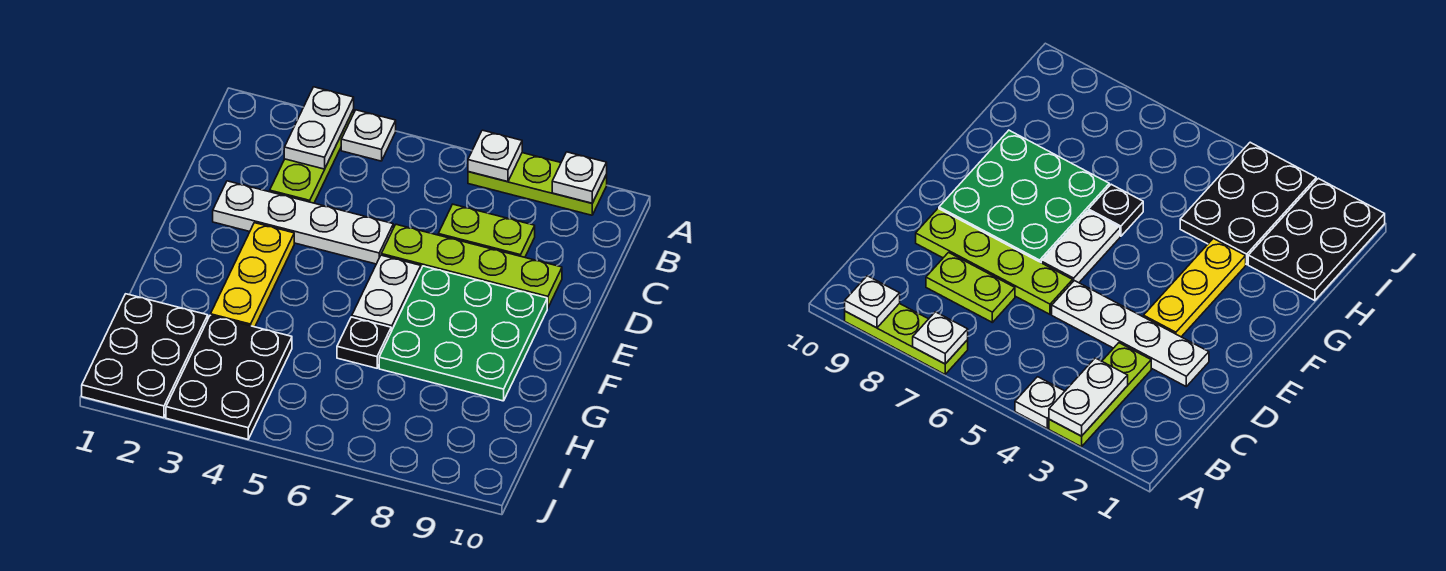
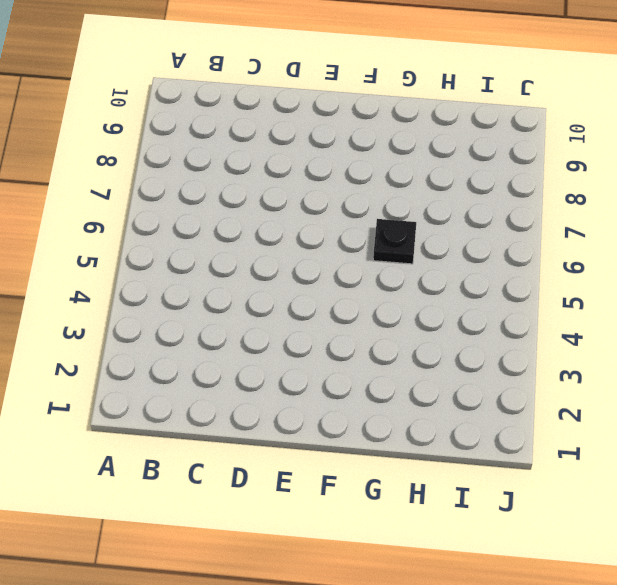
none -> lime plate A3:C3 level 1
none -> white plate A4 level 1
none -> lime plate A7:A9 level 1

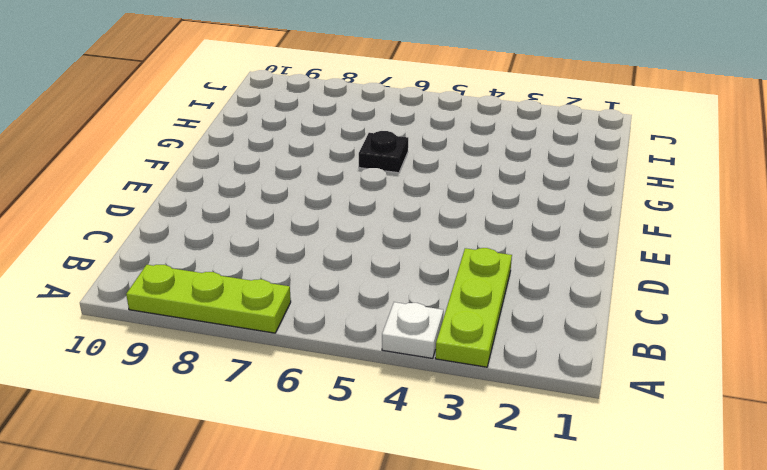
none -> lime plate C7:C8 level 1
none -> white plate D2:D5 level 1
none -> lime plate D6:D9 level 1

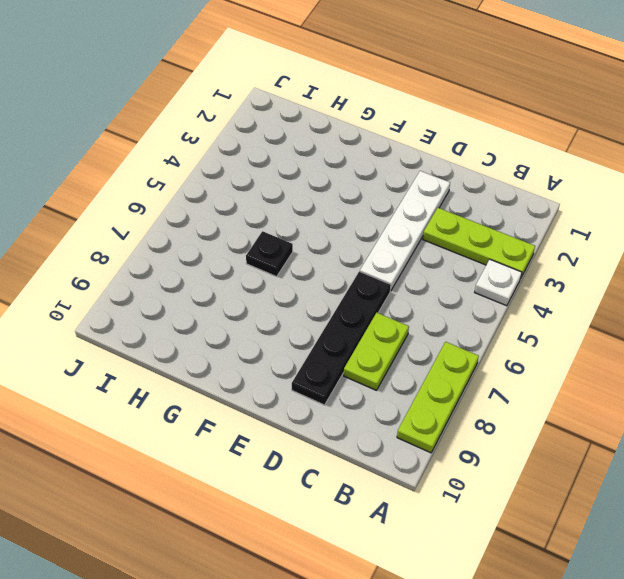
black plate D6:D9 level 1 -> lime plate D6:D9 level 1
none -> yellow plate E3:G3 level 1
none -> white plate E6:F6 level 1
none -> green plate E7:G9 level 1

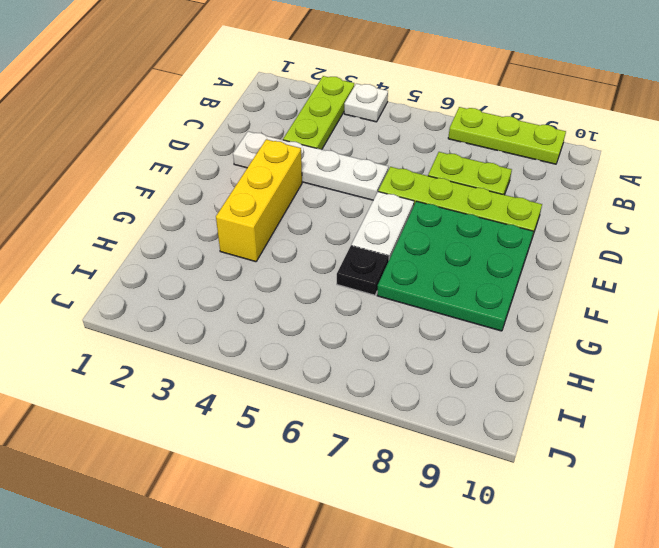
yellow brick E3:G3 level 1 -> yellow plate E3:G3 level 1
none -> black plate H1:J2 level 1
none -> black plate H3:J4 level 1
none -> white plate A3:B3 level 2

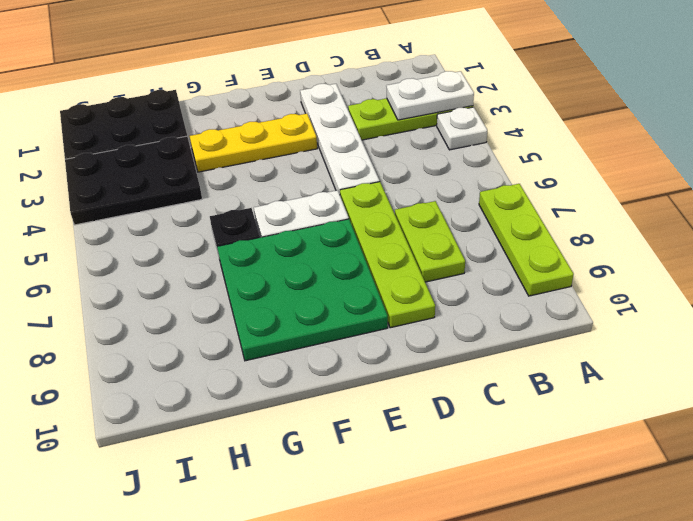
none -> white plate A7 level 2
none -> white plate A9 level 2

